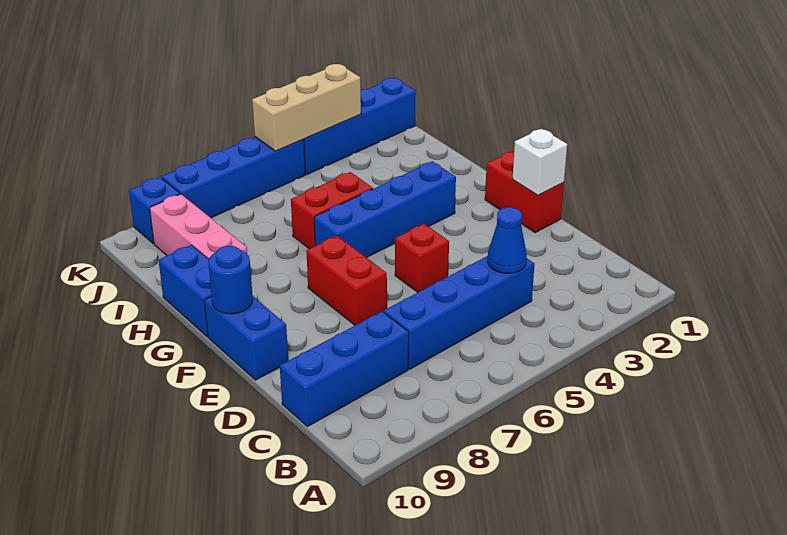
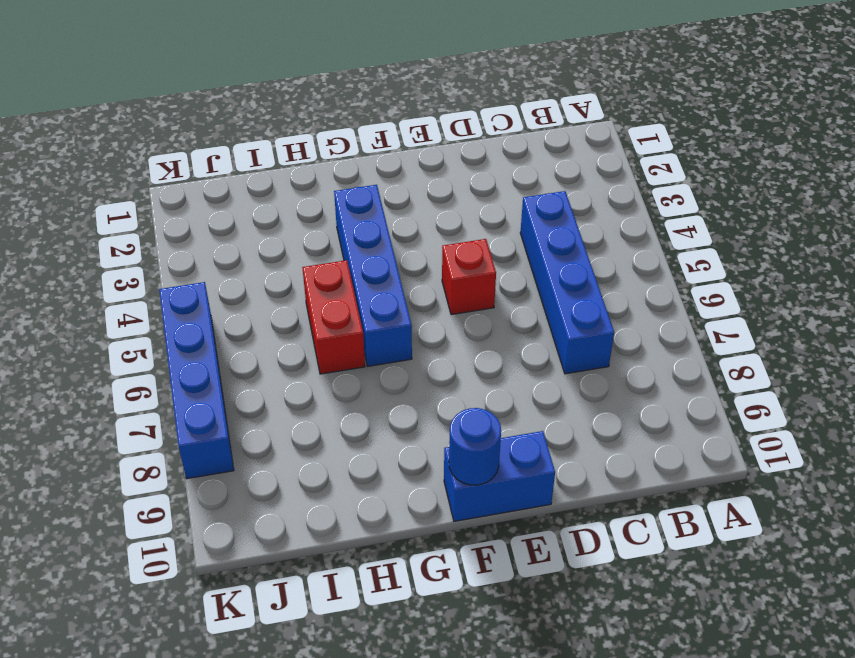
none -> blue brick C8:C10 level 1
none -> red brick E1:F1 level 1
none -> red brick E7:F7 level 1

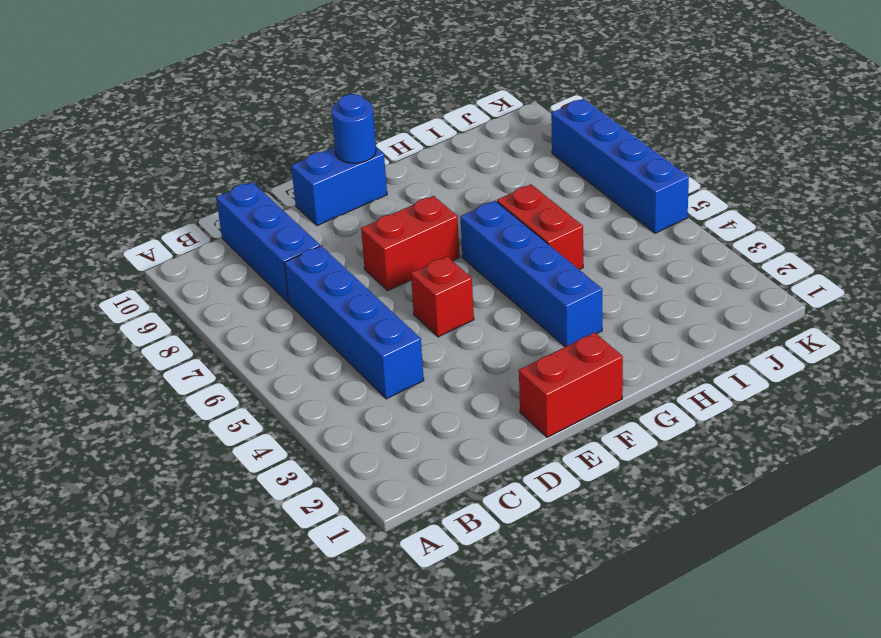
none -> blue brick G10:H10 level 1
none -> pink brick H9:J9 level 1
none -> blue brick K1:K4 level 1

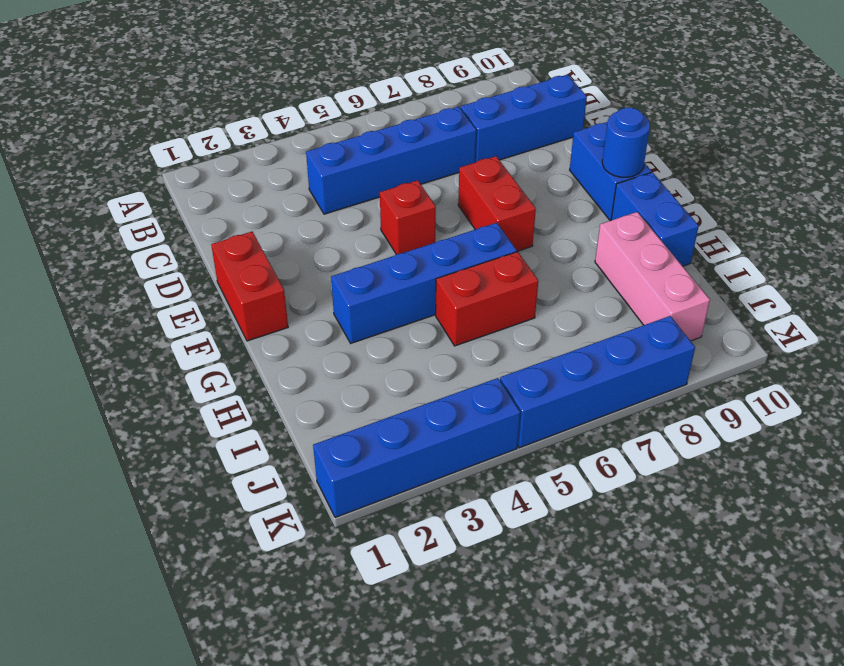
none -> blue brick K9 level 1
none -> blue cone C4 level 2
none -> white brick E1 level 2

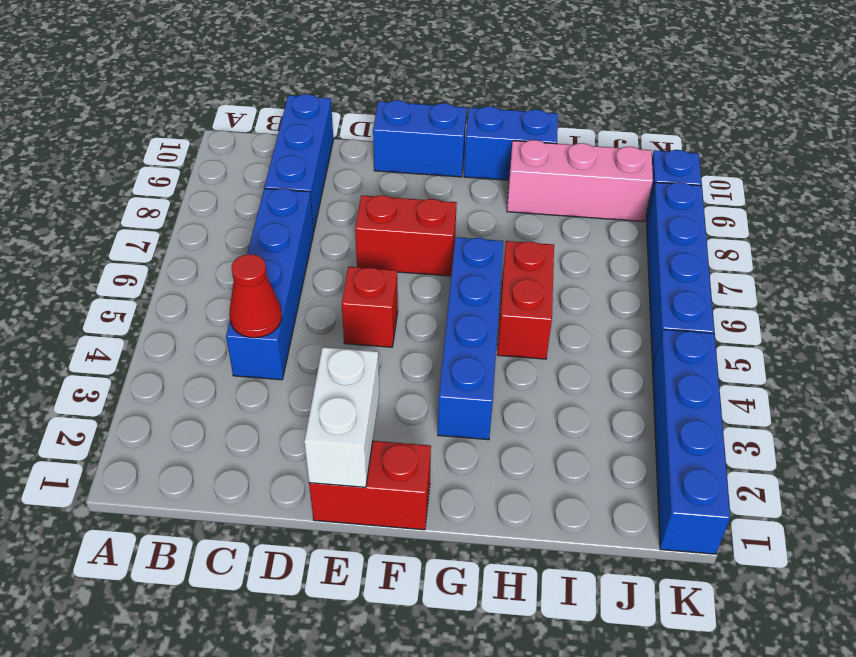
red cone C4 level 2 -> blue cone C4 level 2
white brick E1:E2 level 2 -> white brick E1 level 2
none -> blue round brick F10 level 2
none -> tan brick K3:K5 level 2

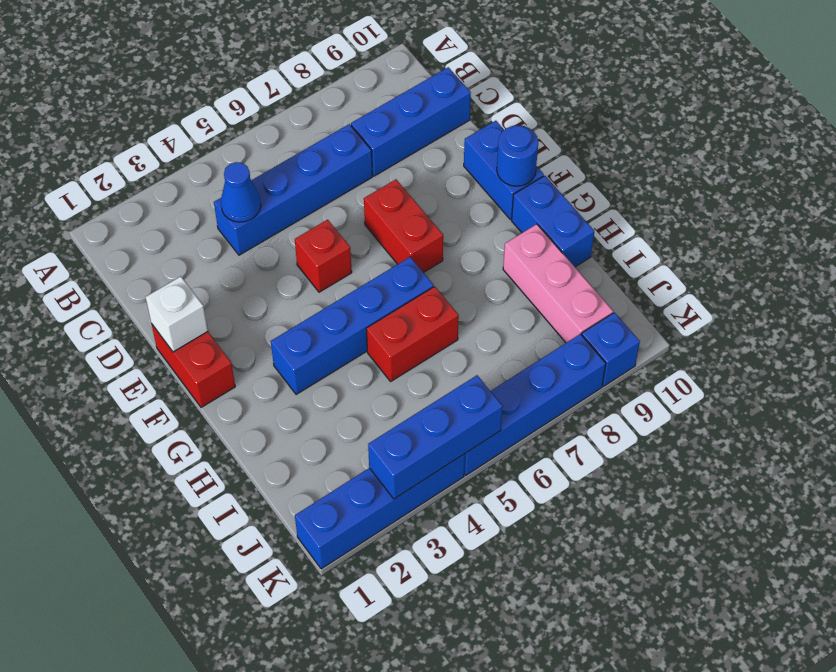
blue brick K3:K5 level 2 -> tan brick K3:K5 level 2

